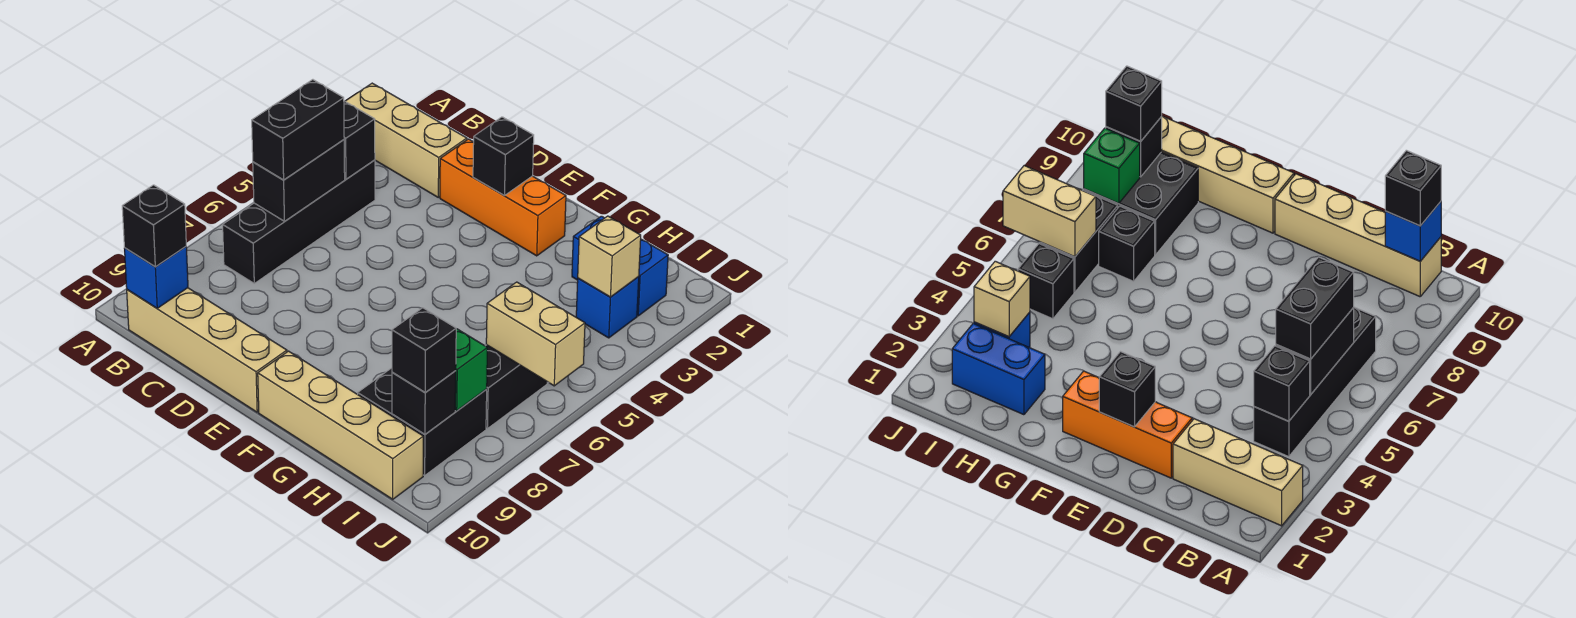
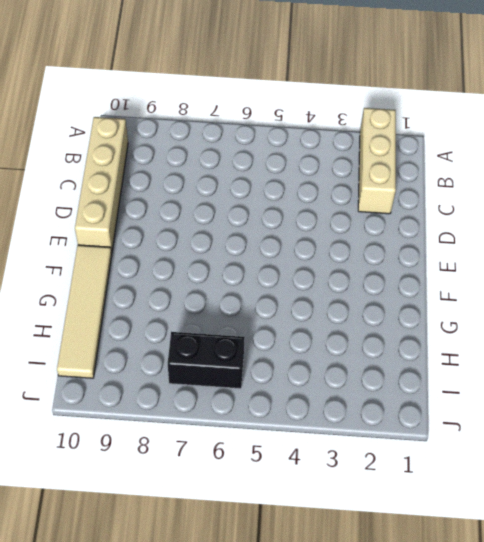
tan tile F10:I10 level 1 -> tan brick F10:I10 level 1
none -> black brick B4:B7 level 1
none -> orange brick D2:F2 level 1
none -> blue brick H2:I2 level 1

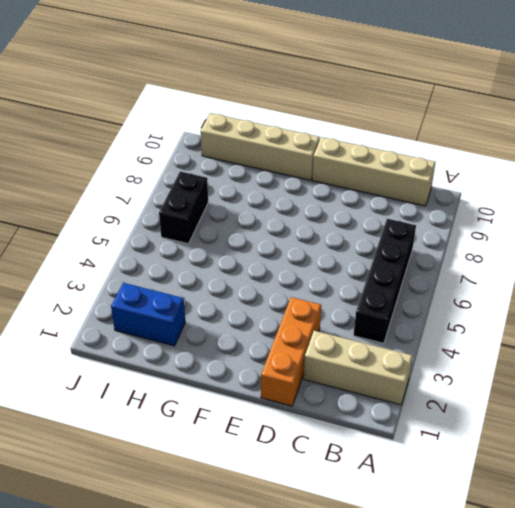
orange brick D1:D3 level 1 -> orange brick D2:F2 level 1
none -> black brick H7 level 1
none -> black brick H8:I9 level 1
none -> blue brick I3 level 1

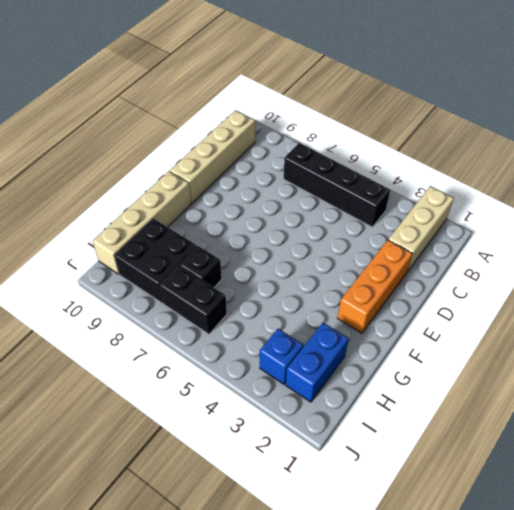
none -> black brick I5 level 1
none -> black brick B4 level 2
none -> black brick B5:B6 level 2

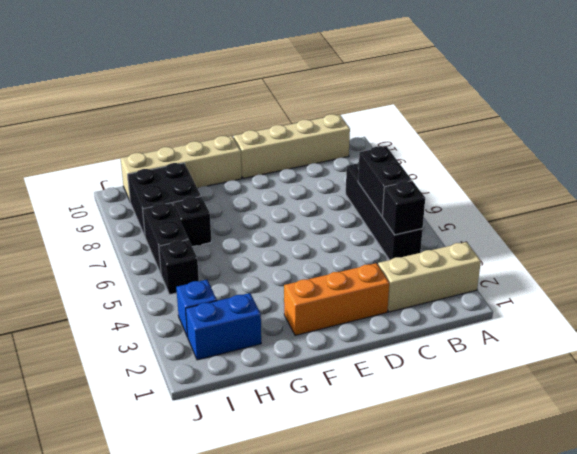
none -> blue brick B10 level 2
none -> black brick E2 level 2
none -> tan brick I3 level 2

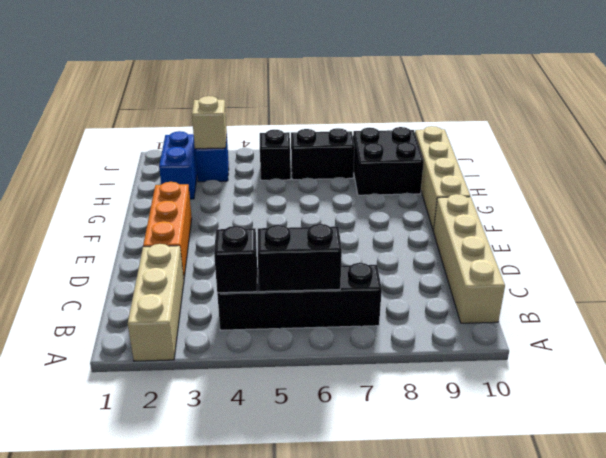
none -> black brick H7 level 1
none -> blue brick B10 level 2
none -> black brick E2 level 2

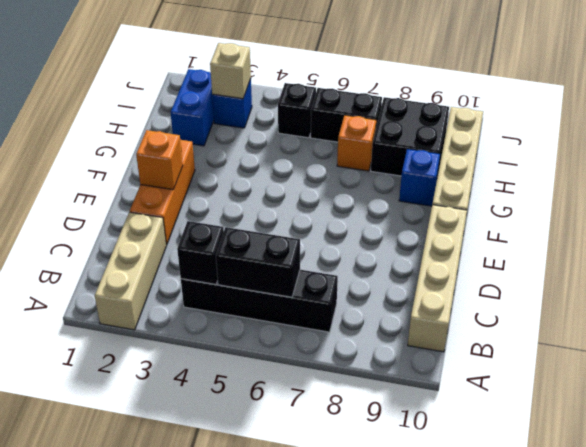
orange brick E2 level 2 -> black brick E2 level 2
blue brick G9 level 1 -> blue brick B10 level 2
orange brick H7 level 1 -> black brick H7 level 1
none -> tan brick I6:J6 level 2
none -> green brick I8 level 2
none -> black brick I9 level 2

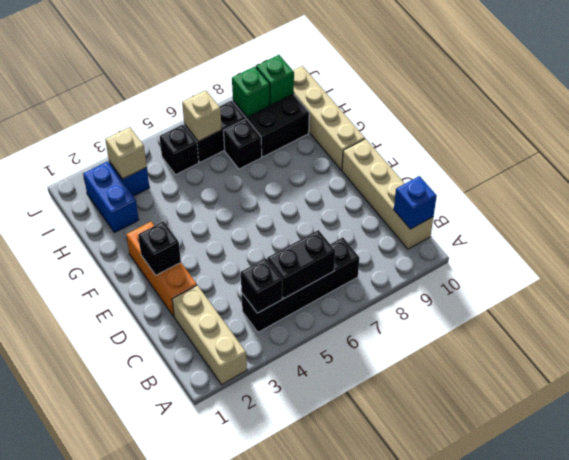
tan brick I6 level 2 -> tan brick I6:J6 level 2
green brick I9 level 2 -> black brick I9 level 2
none -> black brick B5:B6 level 3
none -> black brick B10 level 3
none -> black brick I9 level 3

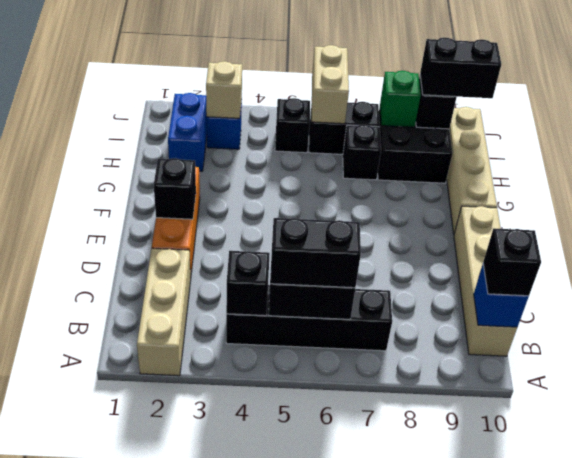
black brick I9:I10 level 3 -> black brick I9 level 3

